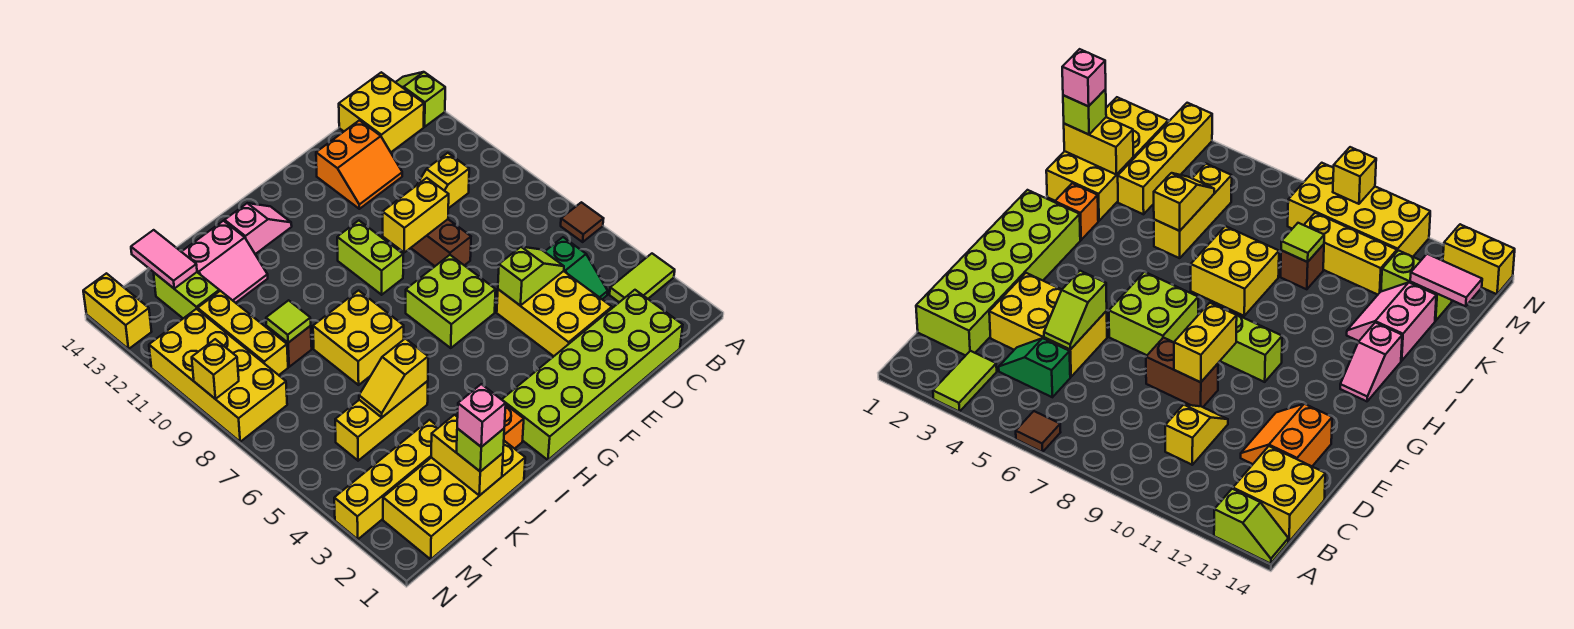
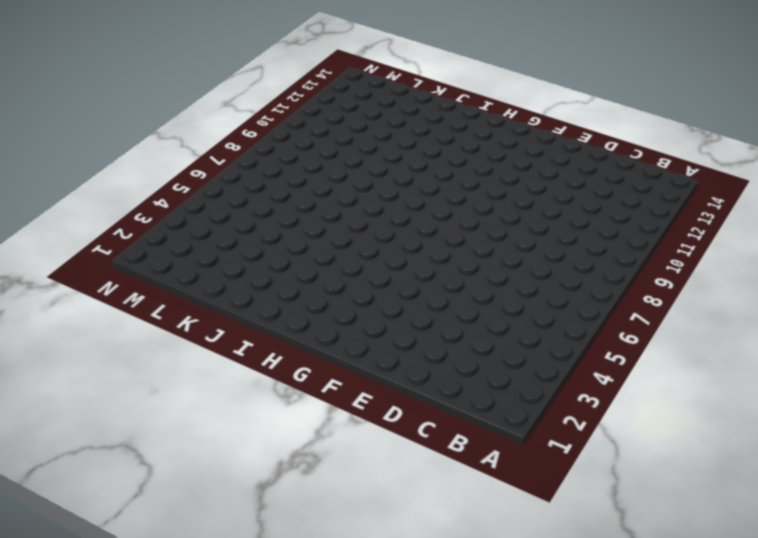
none -> lime tile A3:B3 level 1
none -> brown tile A6 level 1
none -> lime slope A13:A14 level 1 top 13
none -> yellow brick B13:C14 level 1

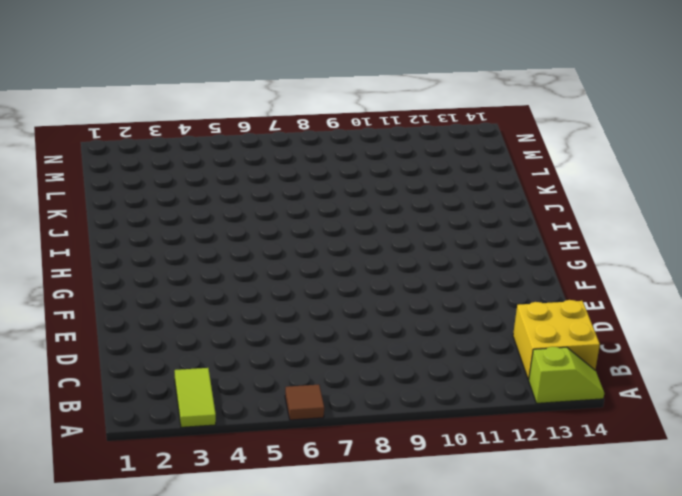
none -> lime brick C1:H2 level 1
none -> green slope C4:C5 level 1 top 5
none -> yellow slope C10:D10 level 1 top C
none -> yellow brick D3:E5 level 1

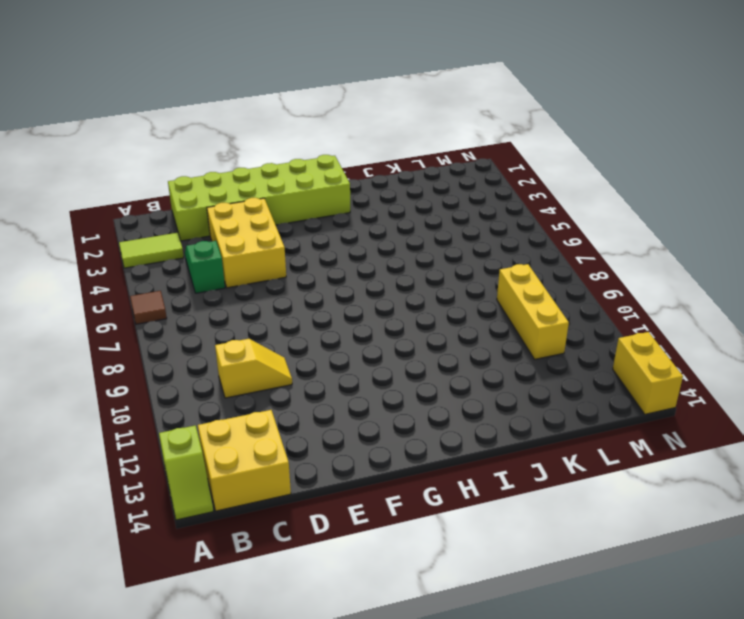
none -> orange slope D12:E13 level 1 top 13
none -> brown brick E8:E9 level 1
none -> lime brick F6:G7 level 1
none -> lime brick G9:G10 level 1

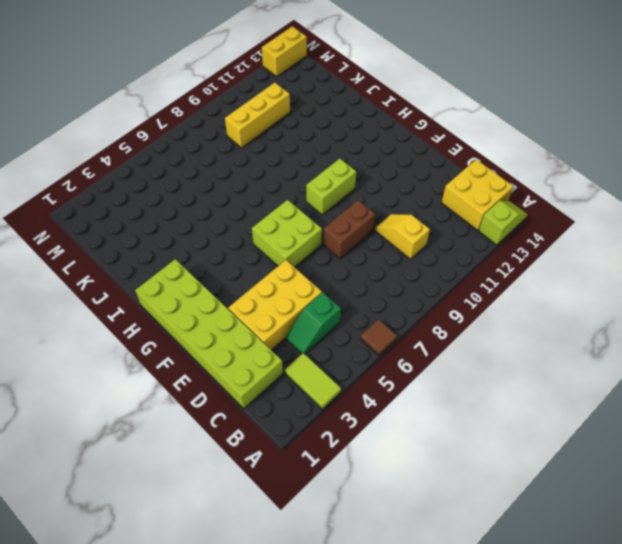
none -> orange slope D12:E13 level 1 top 13
none -> pink slope H13:I13 level 1 top I
none -> orange brick I2 level 1
none -> yellow brick I7:J8 level 1

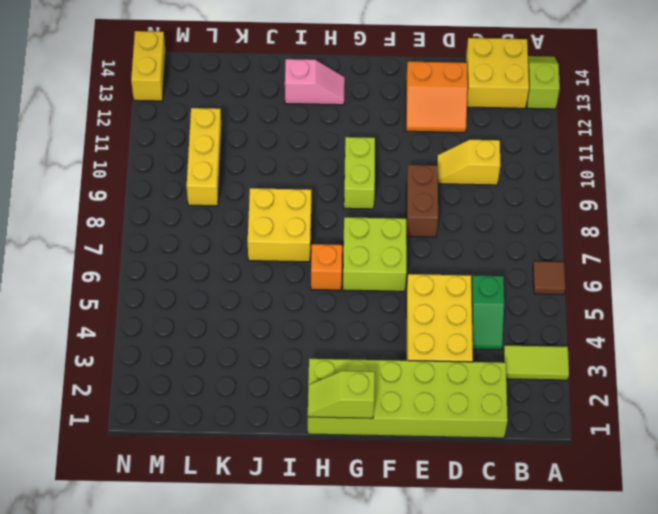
lime slope G1:H1 level 2 top G -> lime slope D5:E5 level 2 top E
orange brick H6 level 1 -> orange brick I2 level 1
none -> yellow brick J1:M2 level 1
none -> yellow brick J5:L5 level 1
none -> pink slope J12:K13 level 1 top 13
none -> yellow brick K3:N3 level 1

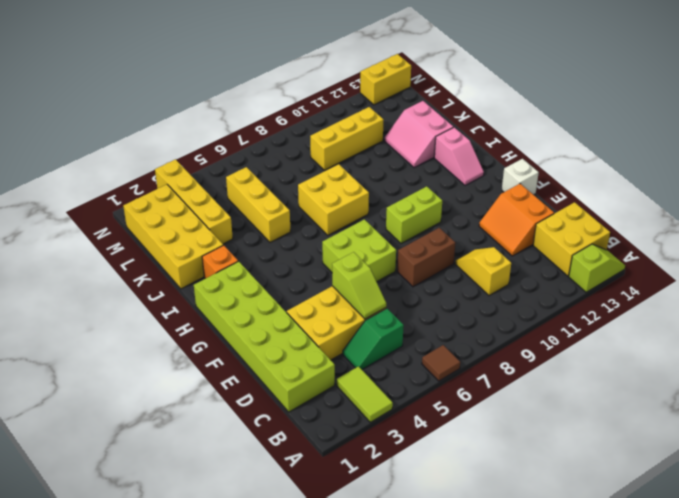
white brick F14 level 1 -> none
none -> brown brick K9 level 1
none -> lime brick L12:L13 level 1
none -> yellow brick M8:N11 level 1
none -> yellow brick E9:F9 level 2

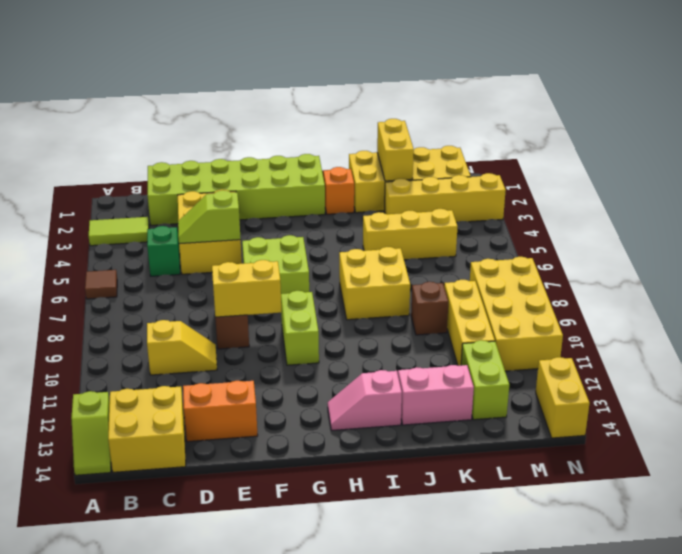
none -> yellow slope J5:K5 level 2 top J
none -> lime tile K9 level 2
none -> pink tile L13:L14 level 2
none -> yellow brick N9 level 2

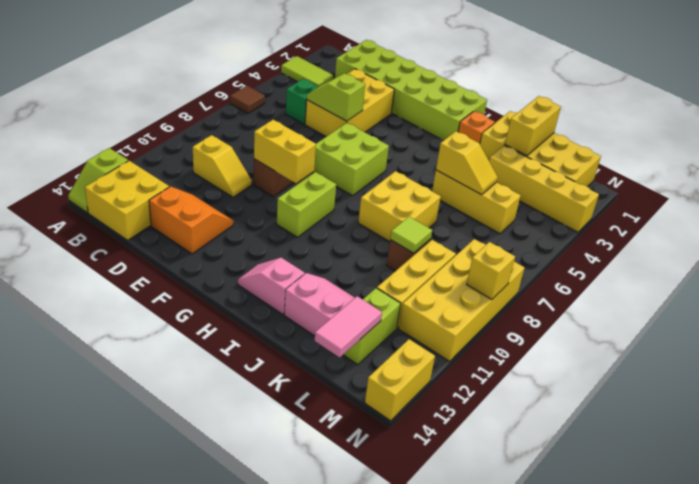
none -> lime brick K1 level 3
none -> pink brick K1 level 4

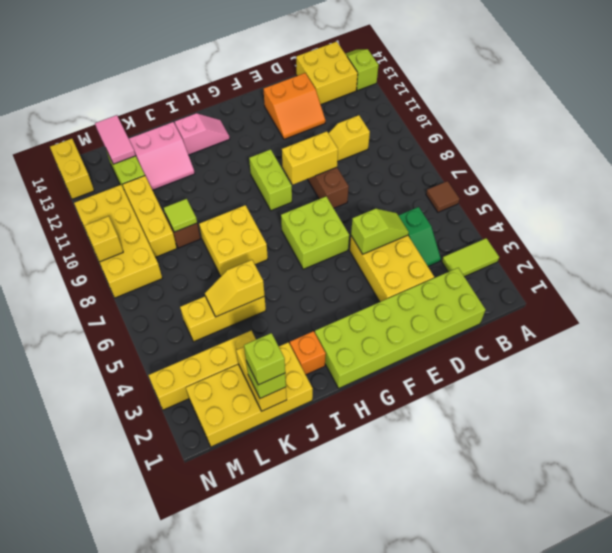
lime brick K1 level 4 -> pink brick K1 level 4

